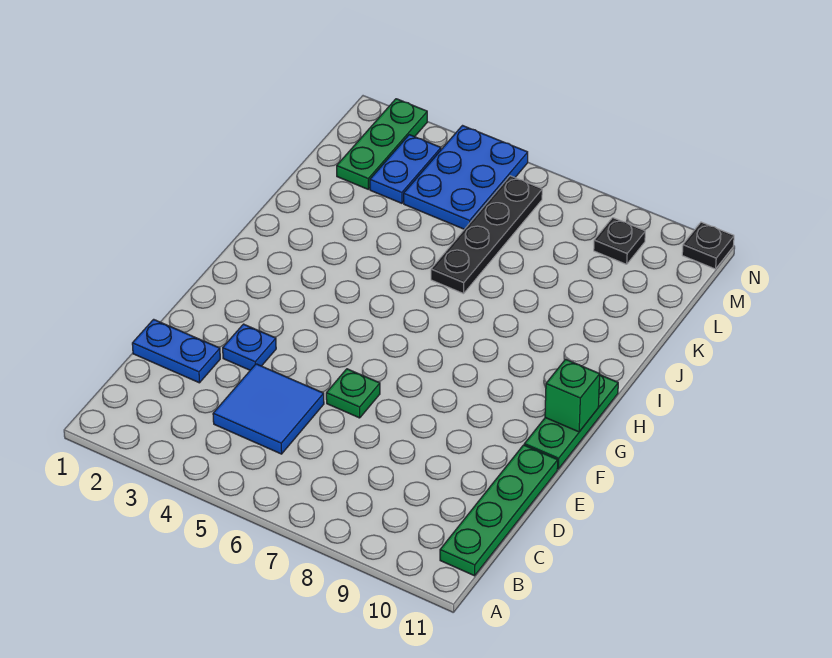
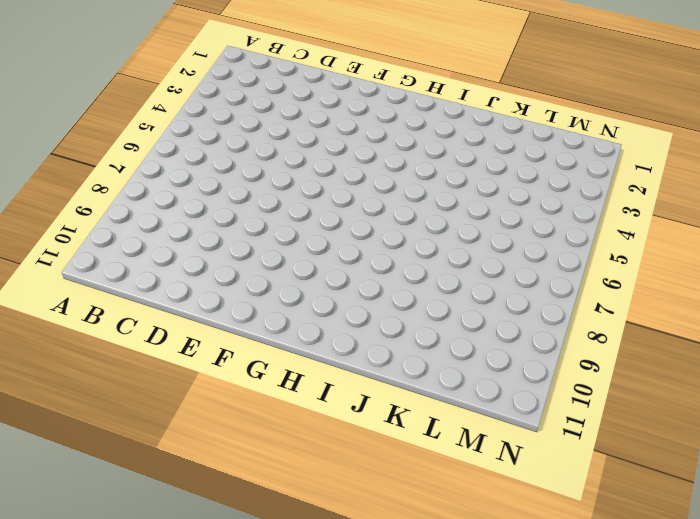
none -> green plate B11:E11 level 1
none -> blue tile C4:D5 level 1
none -> blue plate D1:D2 level 1

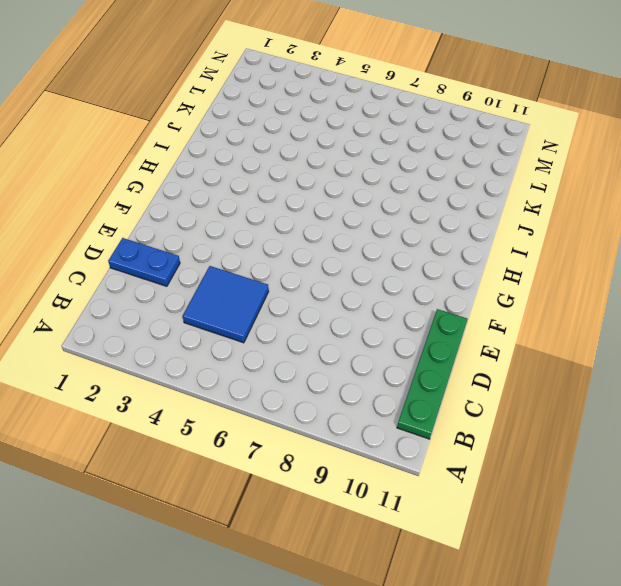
none -> blue plate E3 level 1
none -> green plate E6 level 1
none -> green plate F11:H11 level 1

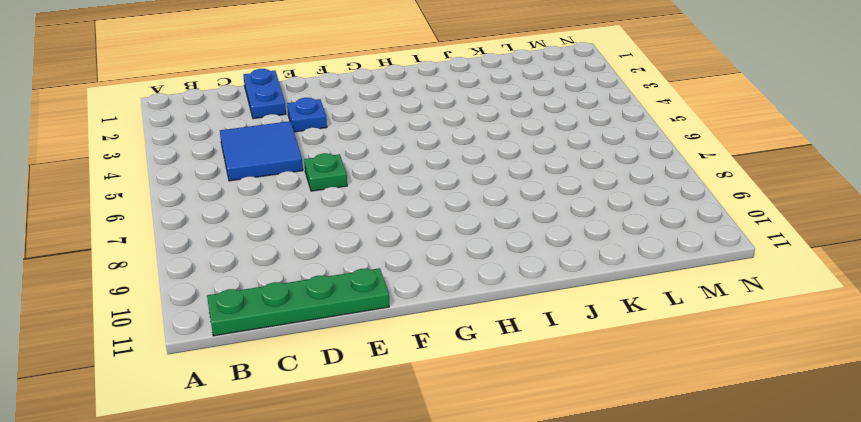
none -> green plate F11:H11 level 1
none -> black plate J6:M6 level 1
none -> green plate L2:N2 level 1

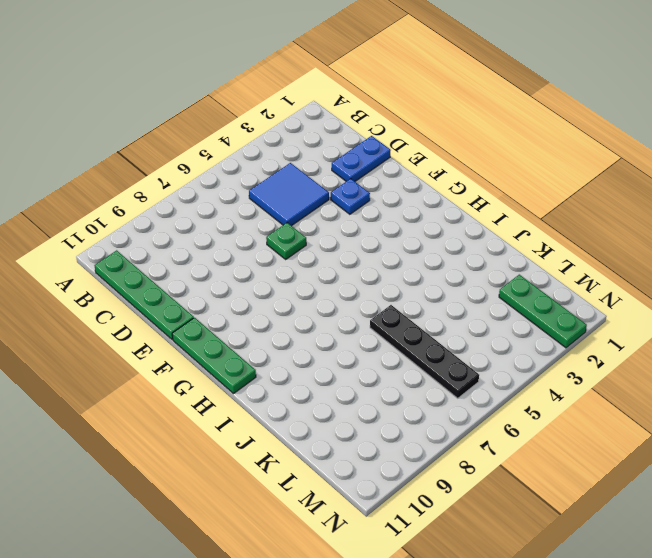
none -> blue plate L3:M3 level 1
none -> blue plate L4:N5 level 1
none -> black plate M9 level 1

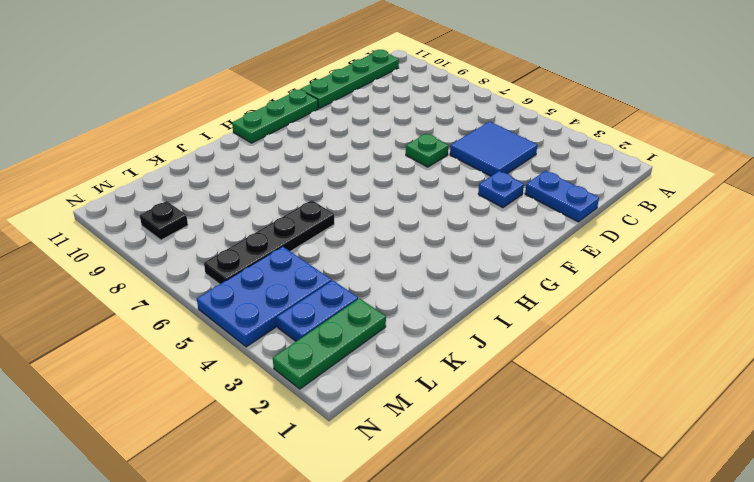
none -> black plate N11 level 1
none -> green brick G11 level 2

